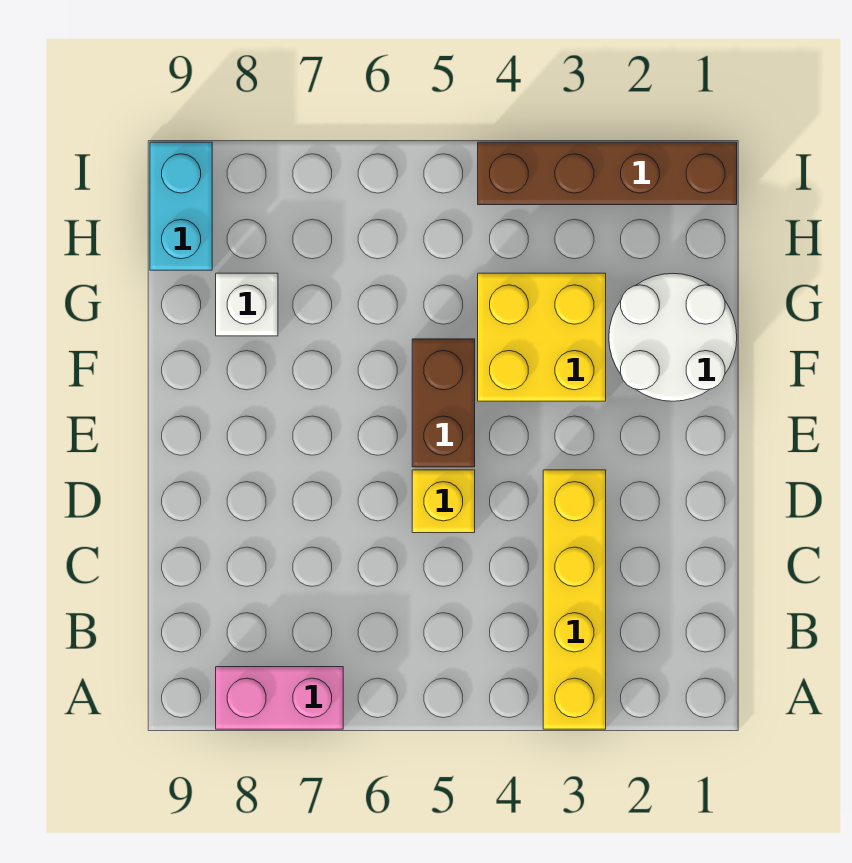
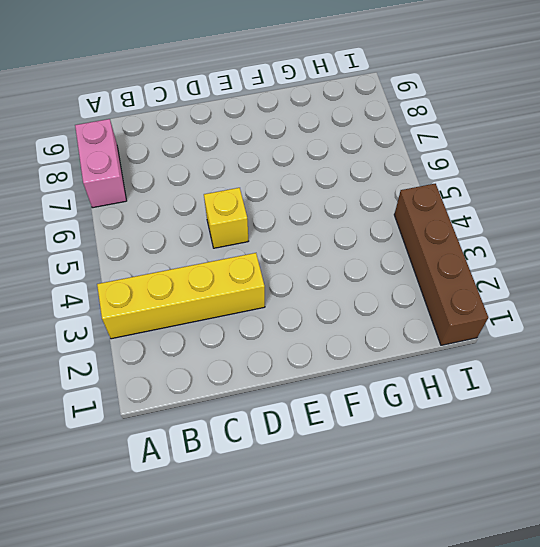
none -> brown brick E5:F5 level 1
none -> white round brick F1:G2 level 1

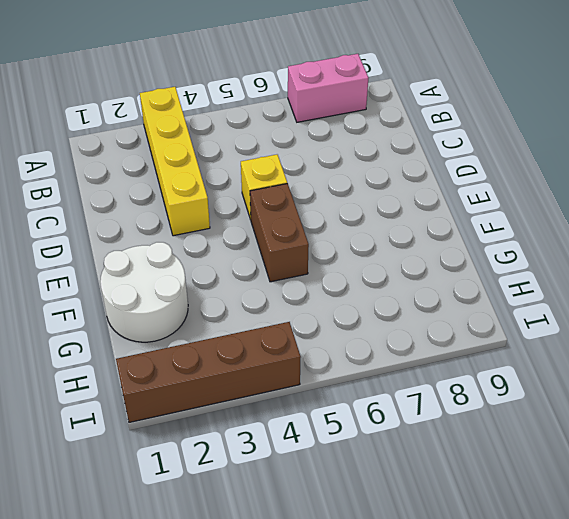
none -> yellow brick F3:G4 level 1
none -> white brick G8 level 1

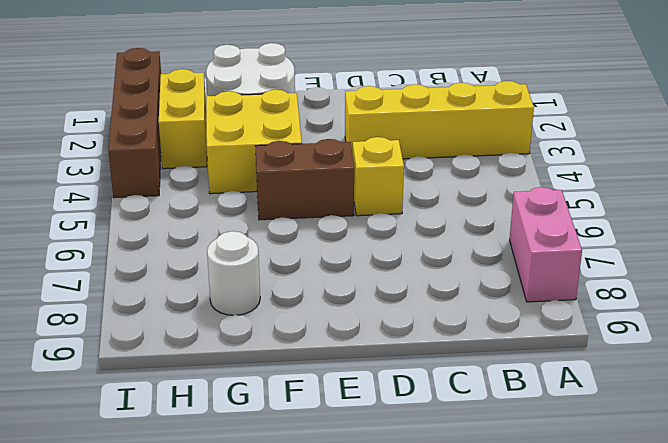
white round brick G8 level 1 -> white brick G8 level 1
yellow brick H2:H3 level 1 -> none
none -> cyan brick H9:I9 level 1

